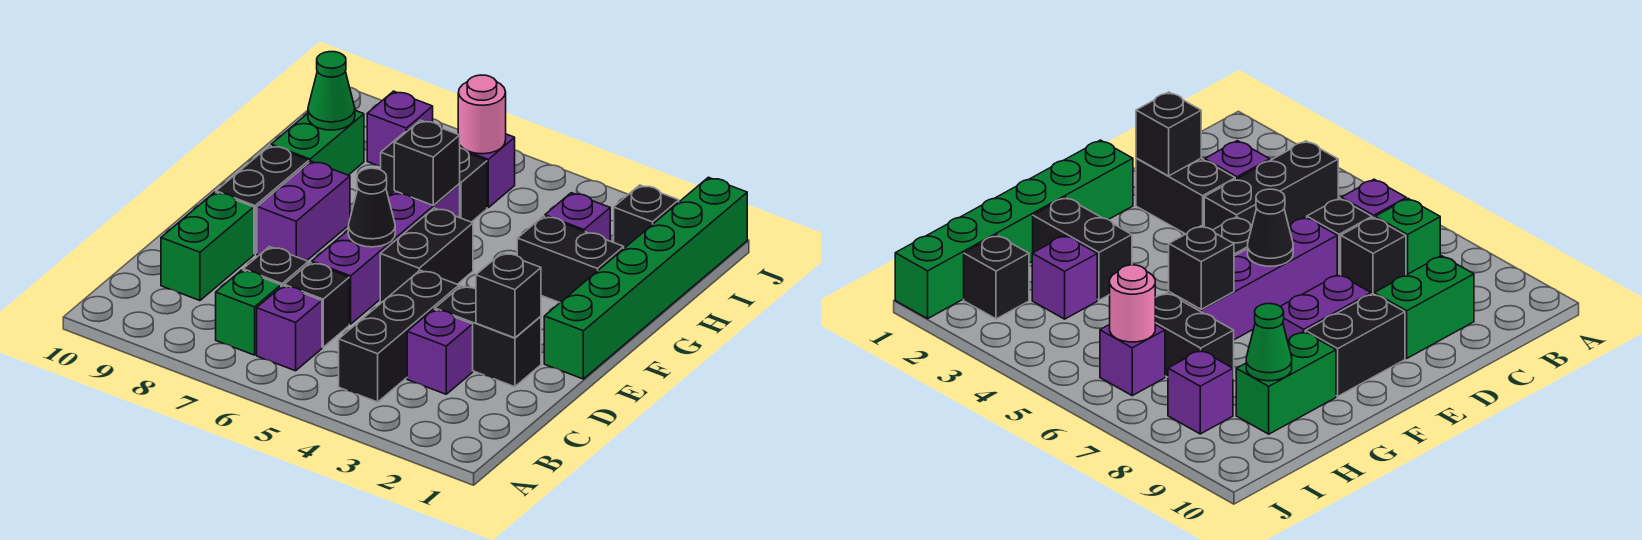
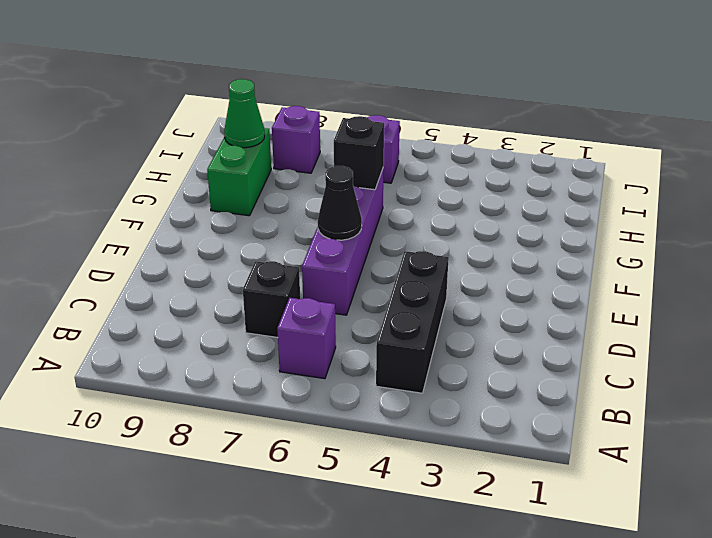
none -> green brick B7 level 1
none -> purple brick C3 level 1
none -> black brick C6 level 1

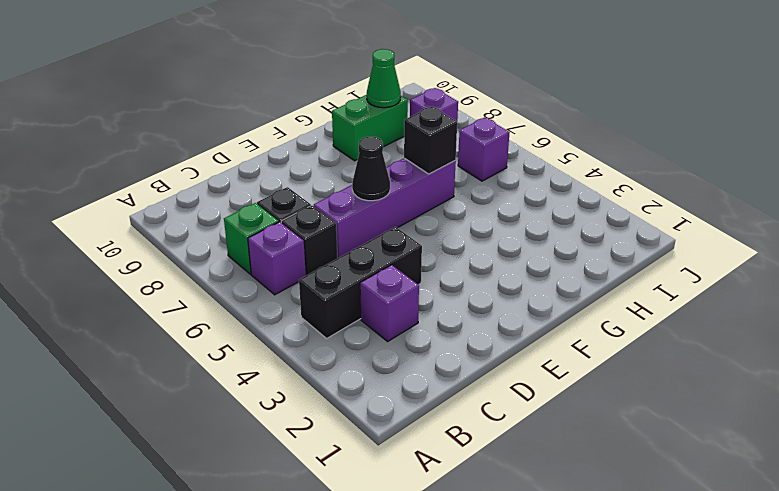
none -> green brick C9:D9 level 1
none -> black brick D2:D3 level 1
none -> green brick E1:J1 level 1

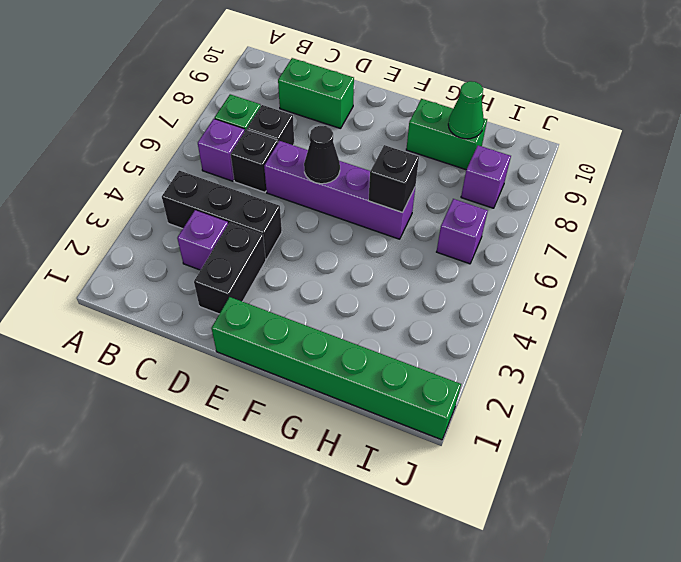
none -> black brick E5:F5 level 1
none -> purple brick E8:F8 level 1
none -> black brick E9:F9 level 1

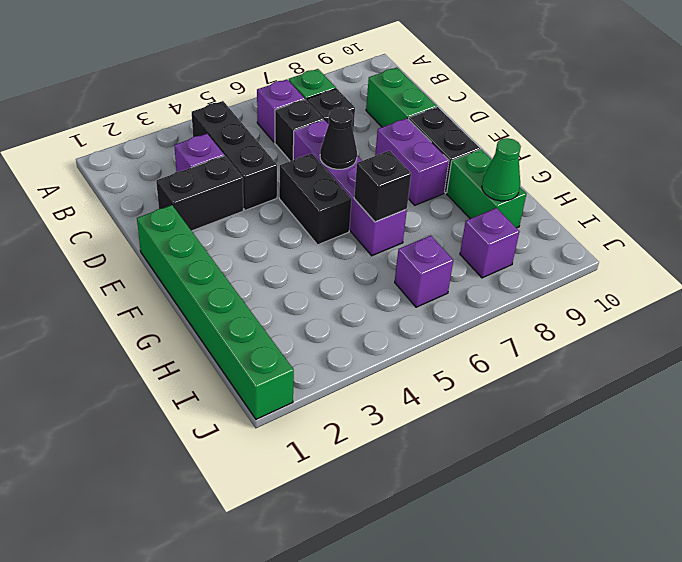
none -> black brick G2:G3 level 1
none -> purple brick H3 level 1
none -> black brick H6:H7 level 1

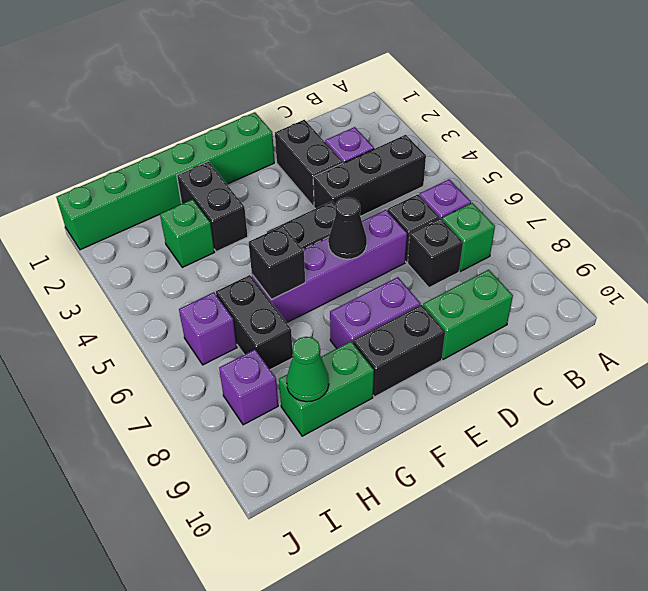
green brick H3 level 1 -> purple brick H3 level 1
none -> black brick I2 level 1
none -> black brick D2 level 2
none -> pink round brick I6 level 2

